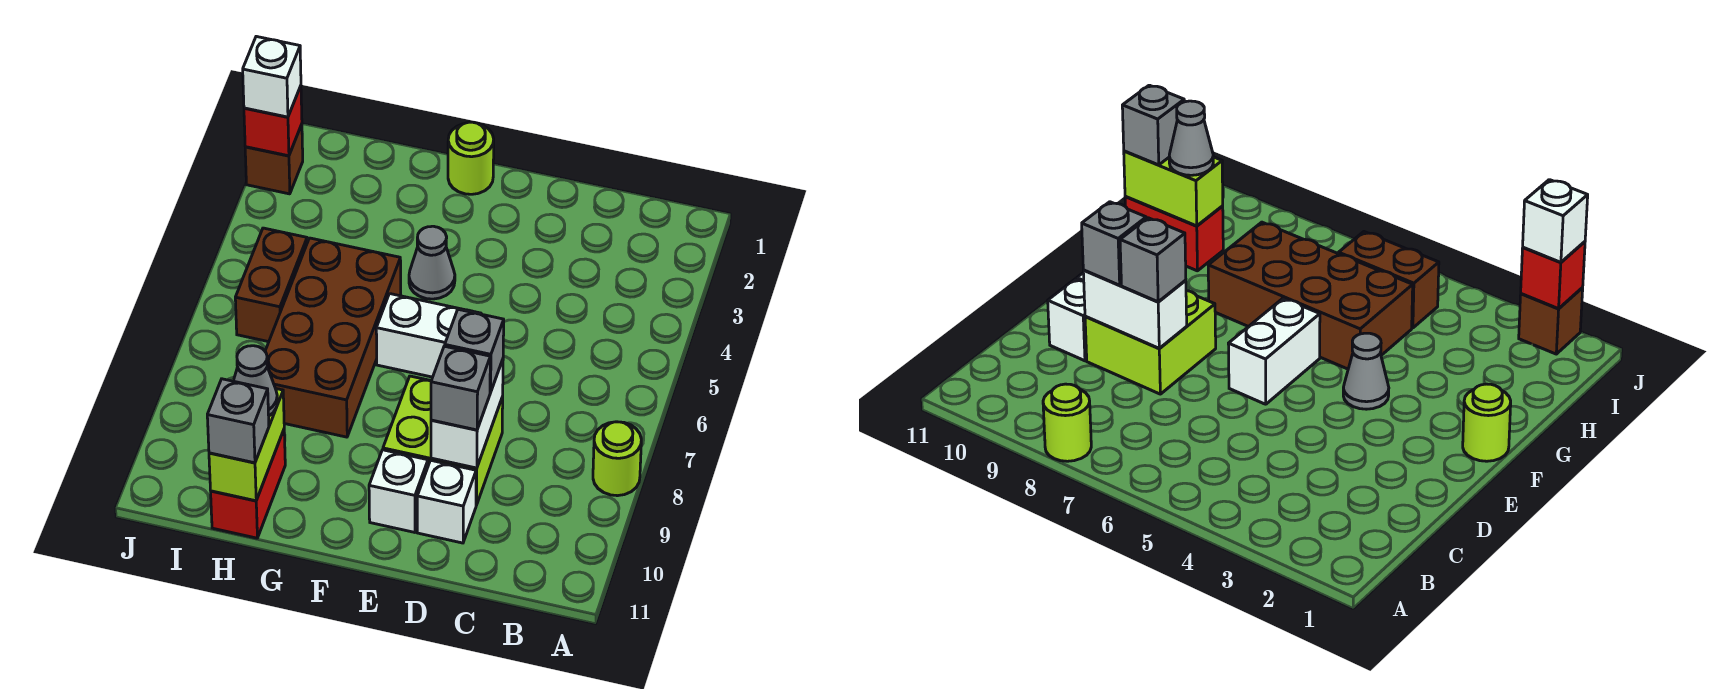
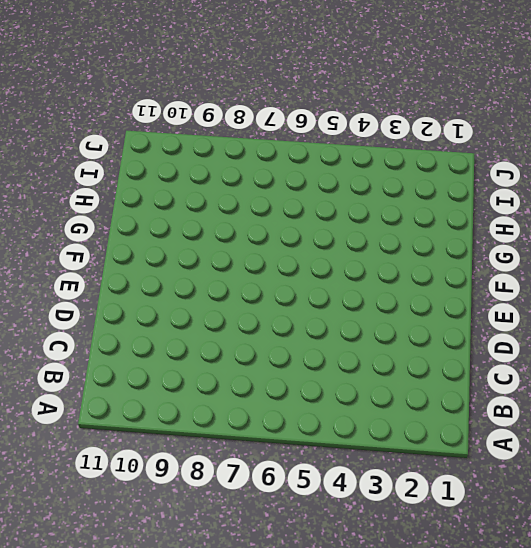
none -> lime round brick A8 level 1
none -> lime brick D8:E9 level 1
none -> white brick D10 level 1

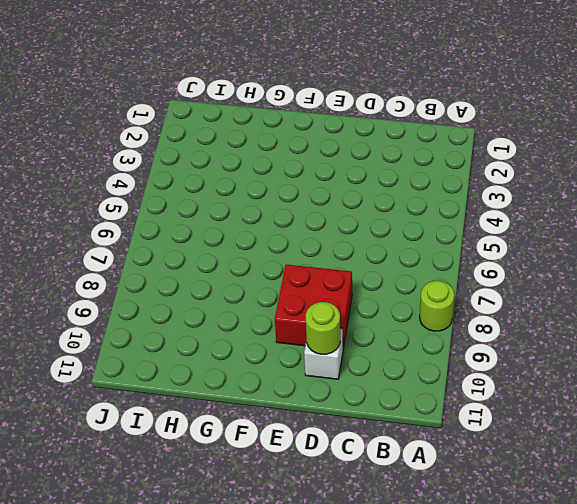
red brick D8:E9 level 1 -> lime brick D8:E9 level 1
lime round brick D10 level 2 -> lime round brick F1 level 1
none -> white brick E6:F6 level 1
none -> white brick E10 level 1
none -> grey cone F4 level 1

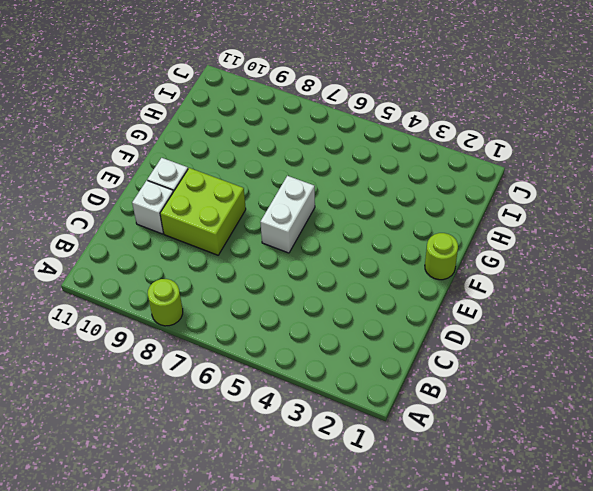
none -> grey cone F4 level 1
none -> brown brick G5:H8 level 1
none -> red brick H10:H11 level 1

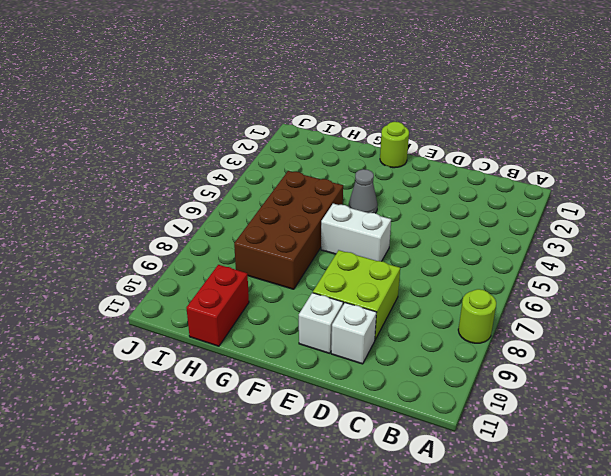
none -> brown brick I5:I6 level 1
none -> brown brick J2 level 1
none -> white brick D8:D9 level 2

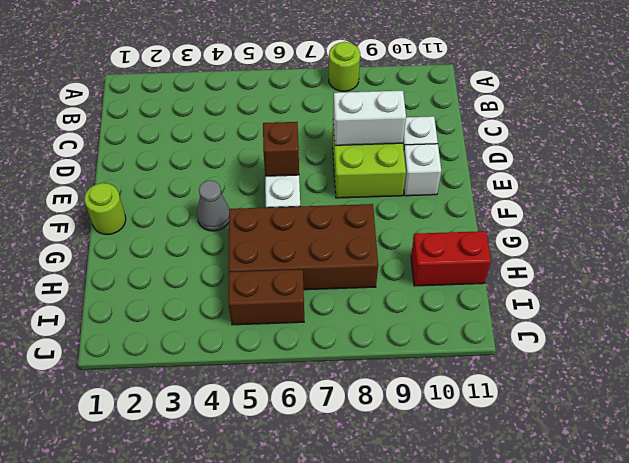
brown brick E6 level 2 -> brown brick J2 level 1
none -> lime brick H10:H11 level 2
none -> red brick J2 level 2
none -> grey brick D8 level 3

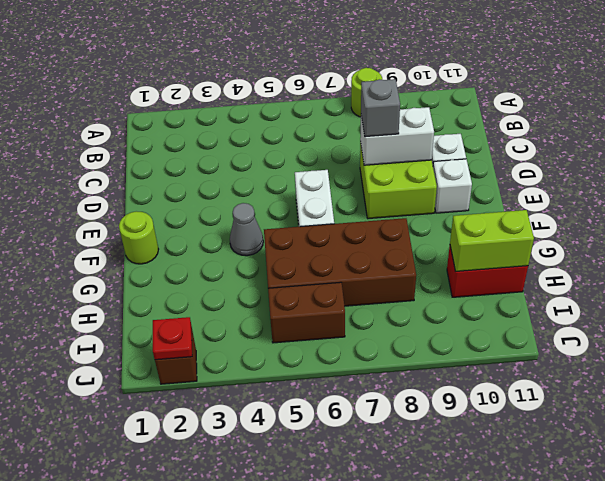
red plate J2 level 2 -> red brick J2 level 2
none -> grey brick D9 level 3
none -> grey cone H10 level 3
none -> grey brick H11 level 3

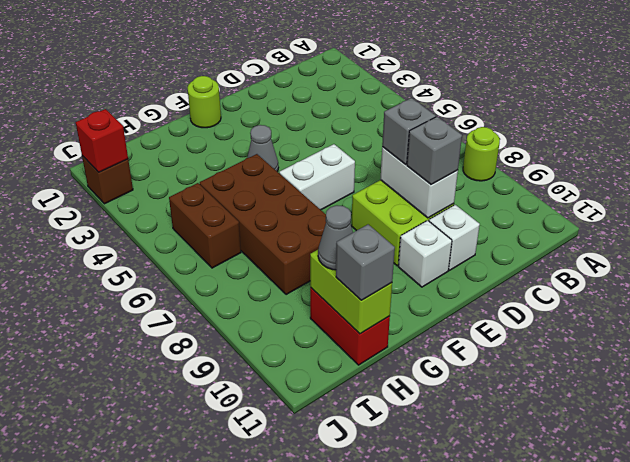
none -> white brick J2 level 3

